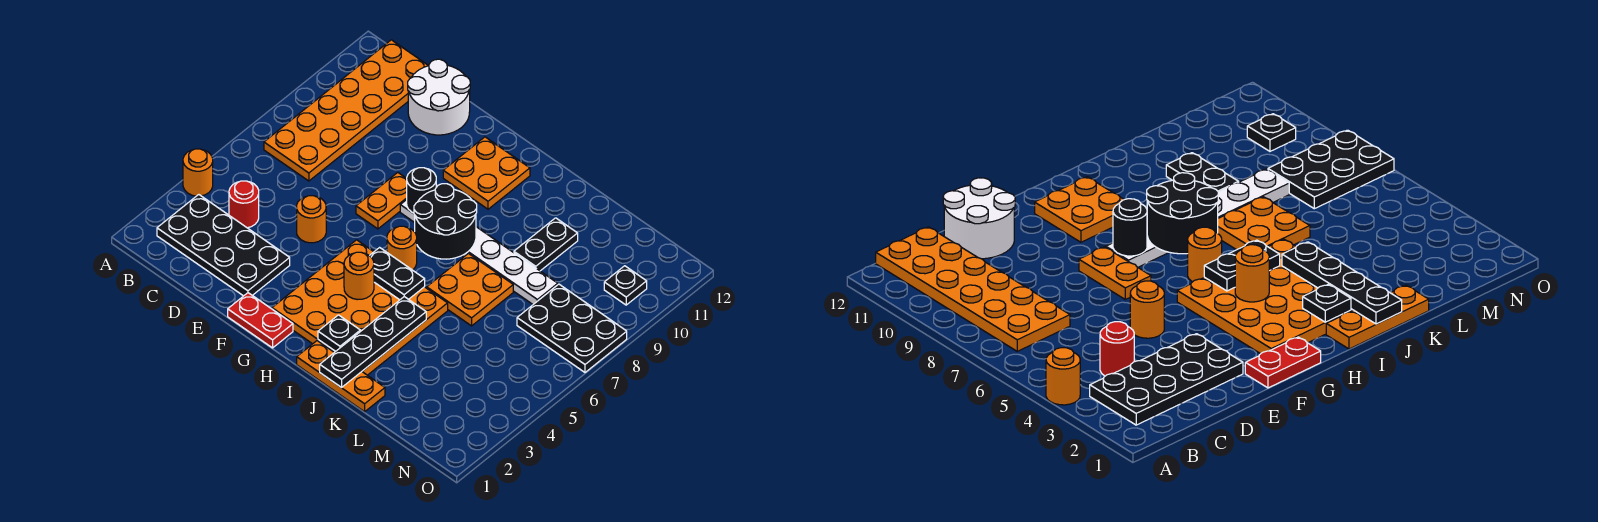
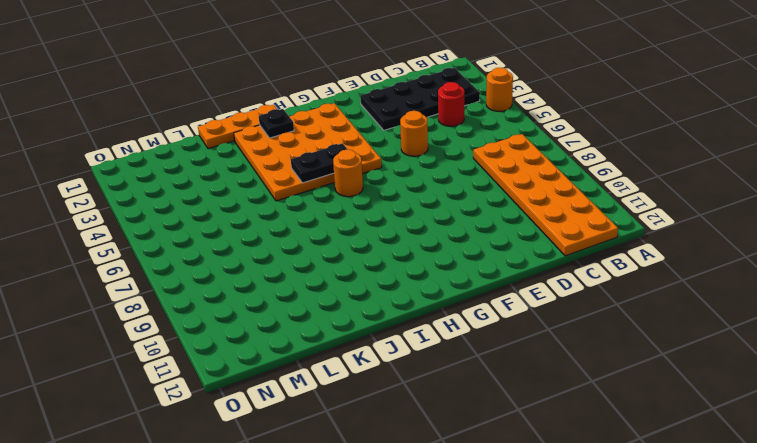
none -> white round brick D11:E12 level 1
none -> red plate F1:G1 level 1
none -> orange plate F7:F8 level 1

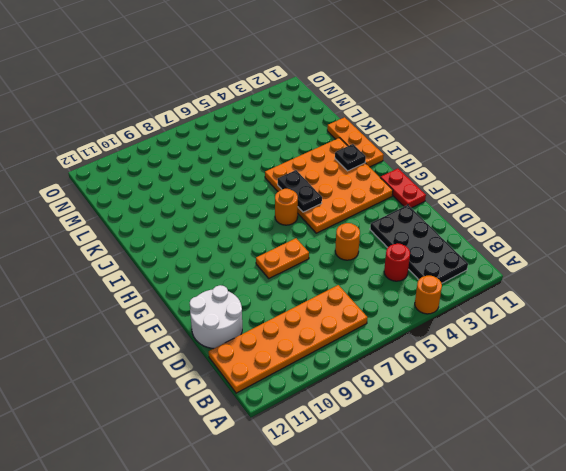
none -> white plate G8:L8 level 1
none -> orange plate G10:H11 level 1
none -> orange plate J6:K7 level 1

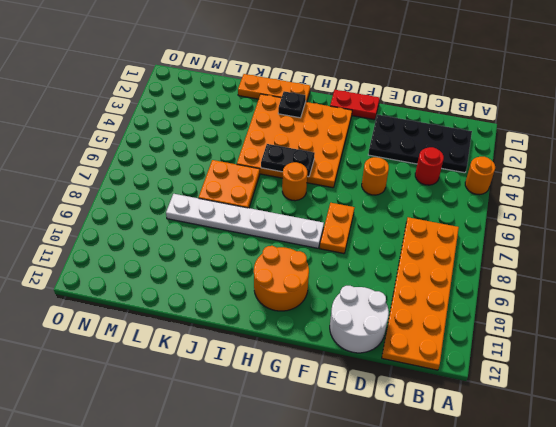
orange round brick G10:H11 level 1 -> orange plate G10:H11 level 1
none -> black plate K9:K10 level 1
none -> black plate M7:O8 level 1
none -> black plate N10 level 1

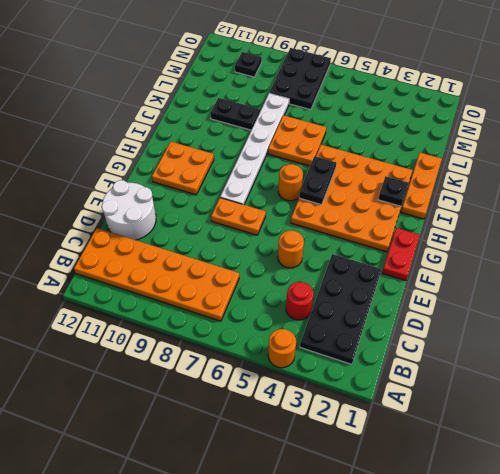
none -> black round brick G8 level 2
none -> orange round brick H4 level 2
none -> black round brick H7:I8 level 2

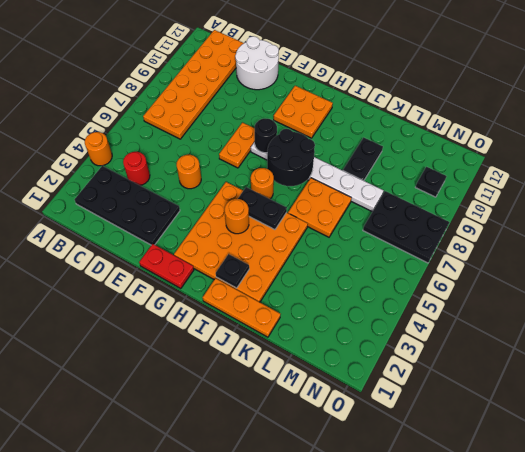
none -> black plate J1:J4 level 2

